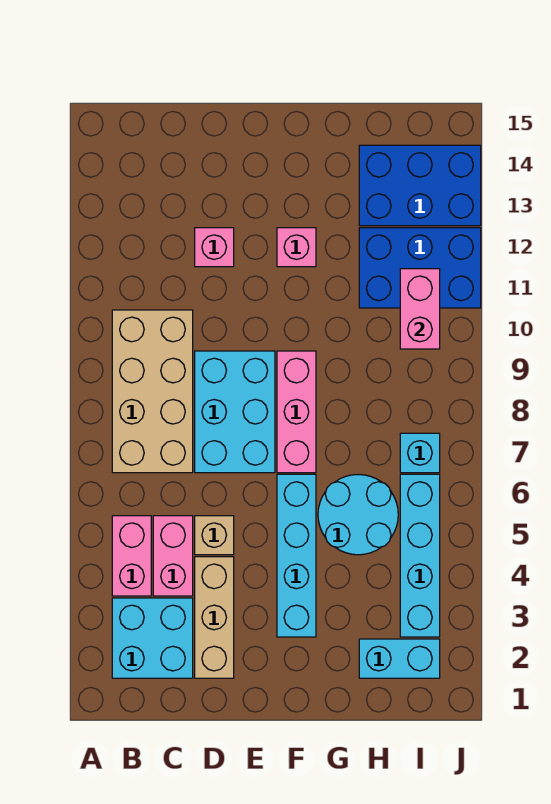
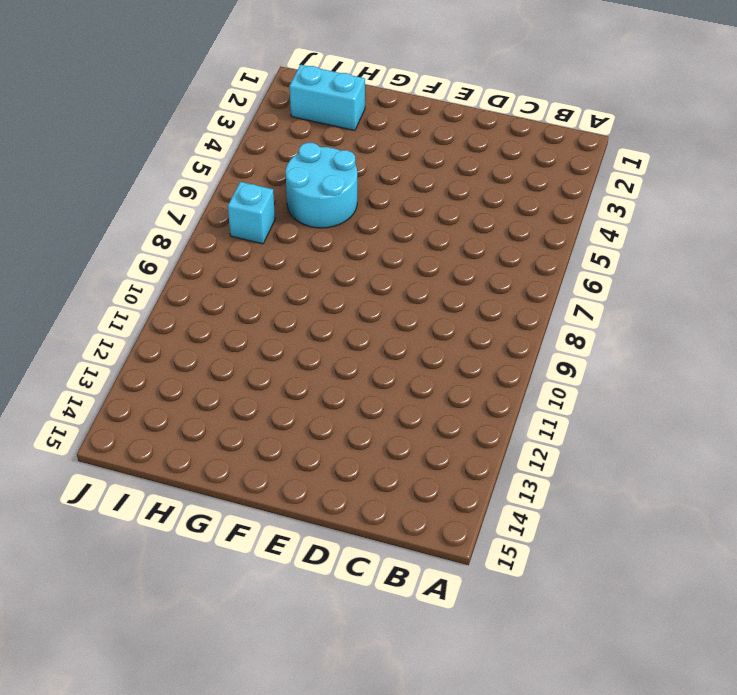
none -> cyan brick B2:C3 level 1
none -> pink brick B4:B5 level 1
none -> tan brick B7:C10 level 1

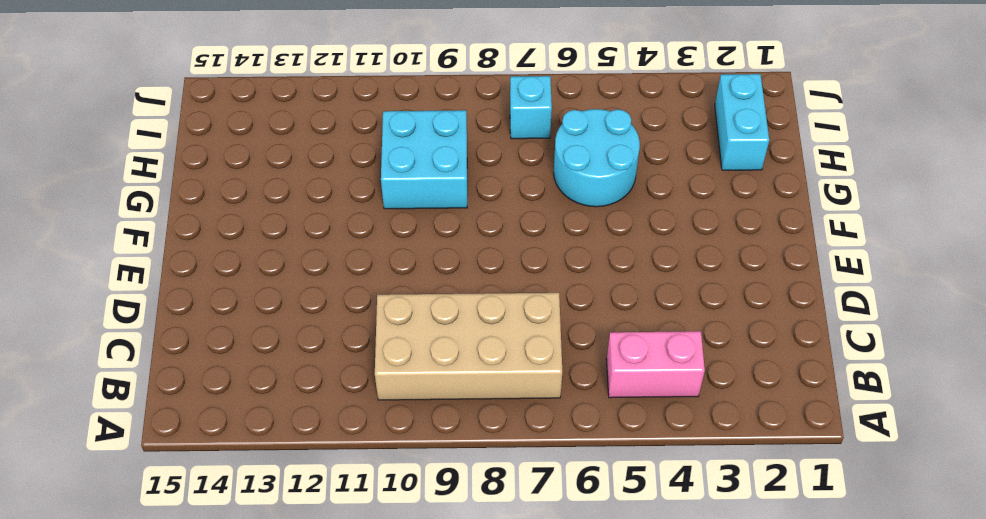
cyan brick G9:H10 level 1 -> cyan brick B2:C3 level 1
none -> pink brick C4:C5 level 1
none -> tan brick D2:D4 level 1
none -> tan brick D5 level 1

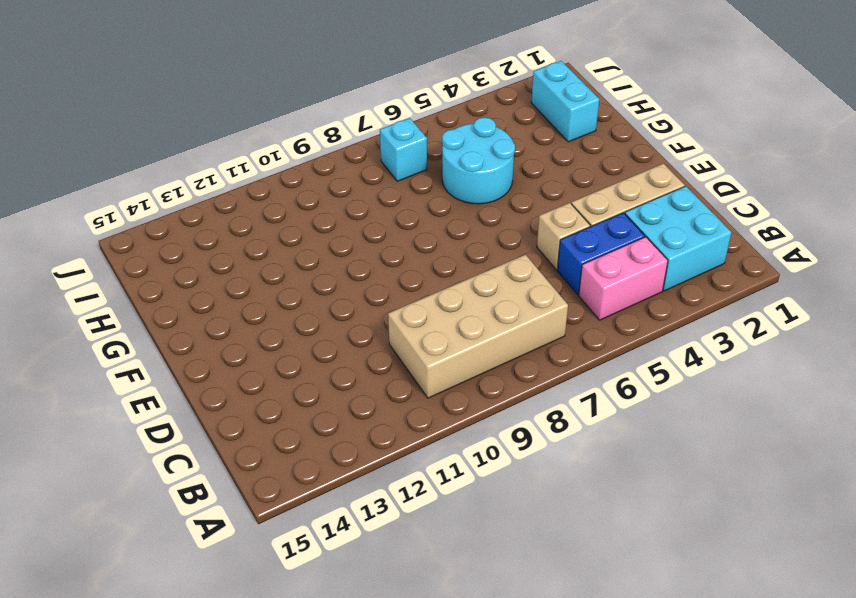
blue brick C4:C5 level 1 -> pink brick C4:C5 level 1
none -> cyan brick D7:E9 level 1
none -> pink brick D12 level 1
none -> cyan brick F3:F6 level 1

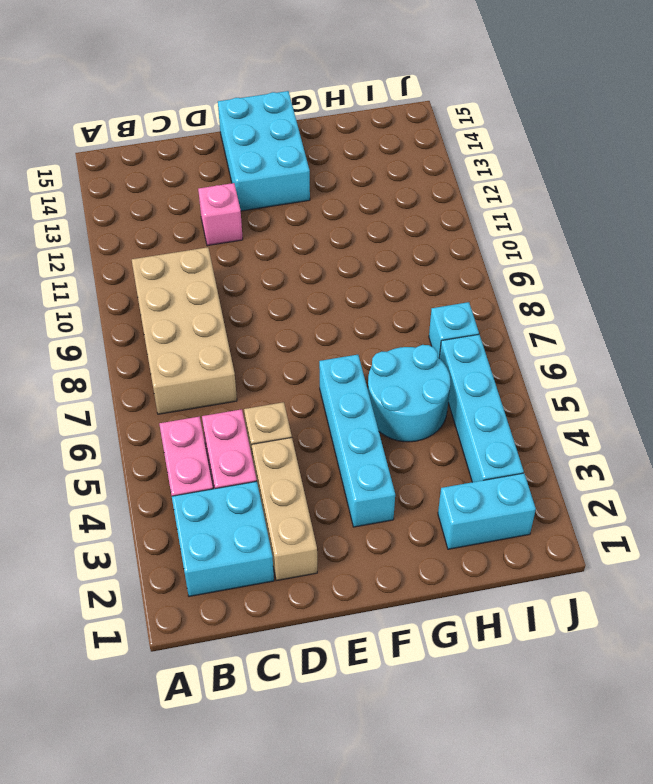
cyan brick E13:F15 level 1 -> cyan brick D7:E9 level 1
none -> pink brick F7:F9 level 1
none -> pink brick F12 level 1
none -> blue brick H11:J12 level 1

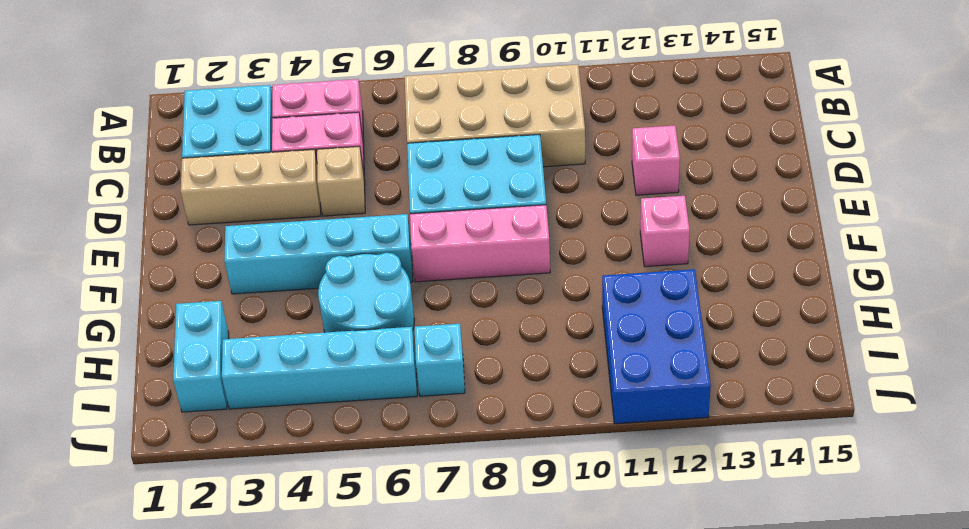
none -> blue brick H13:J14 level 1
none -> pink brick I10:I11 level 2

